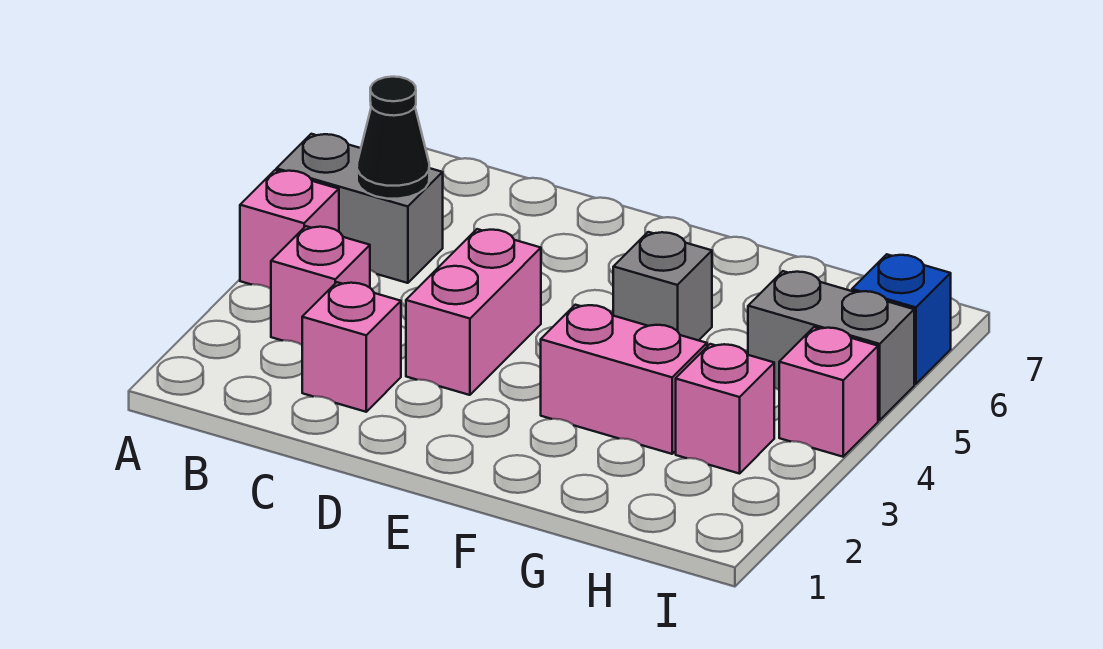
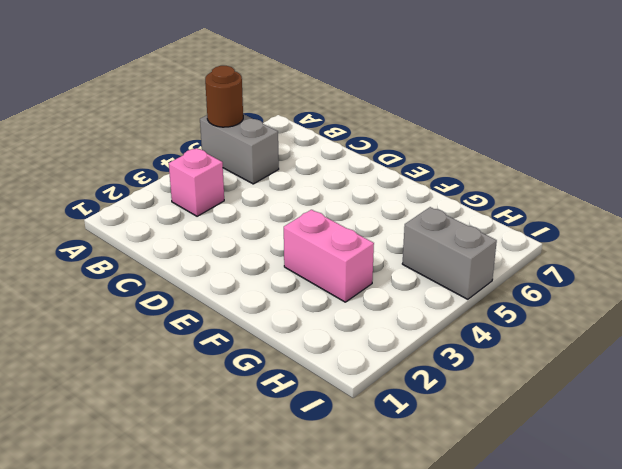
brown round brick A5 level 2 -> none
none -> pink brick A4 level 1
none -> pink brick C2 level 1
none -> pink brick D3:D4 level 1

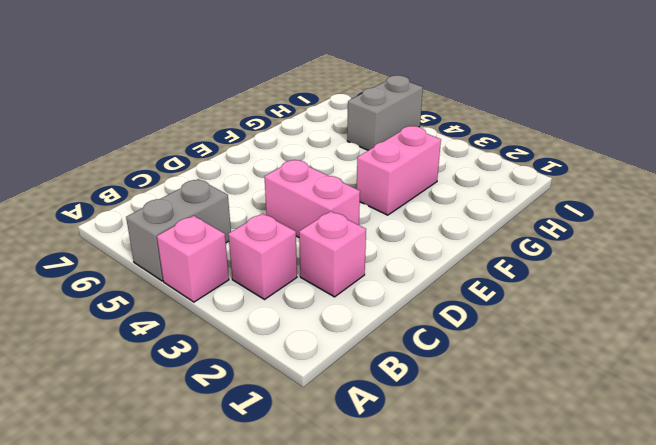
none -> grey brick F5 level 1
none -> pink brick H3 level 1
none -> pink brick I4 level 1

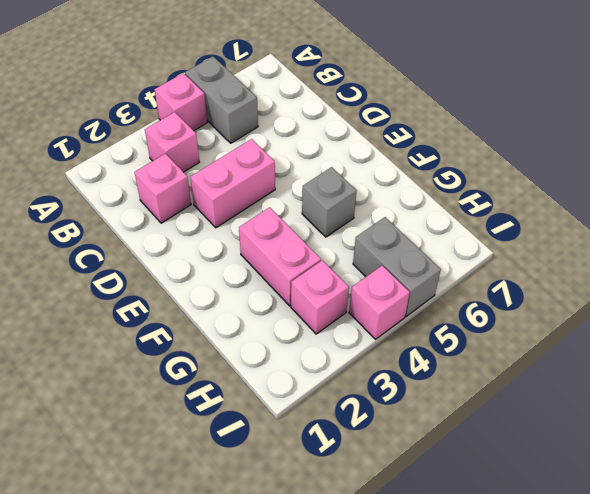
none -> blue brick I6 level 1
none -> black cone B5 level 2

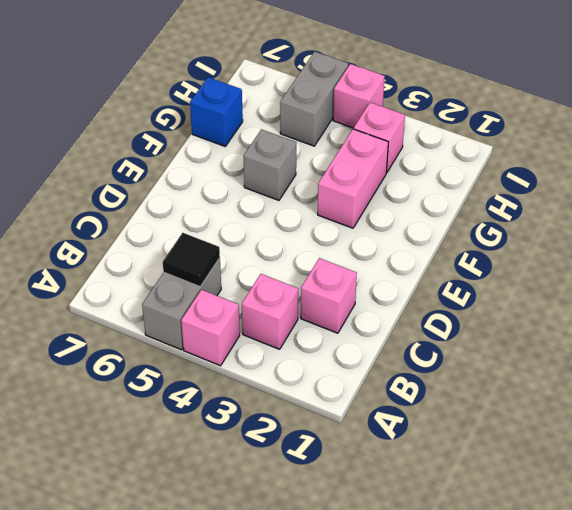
black tile B5 level 2 -> black cone B5 level 2
blue brick G7 level 1 -> blue brick I6 level 1
none -> pink brick D3:D4 level 1

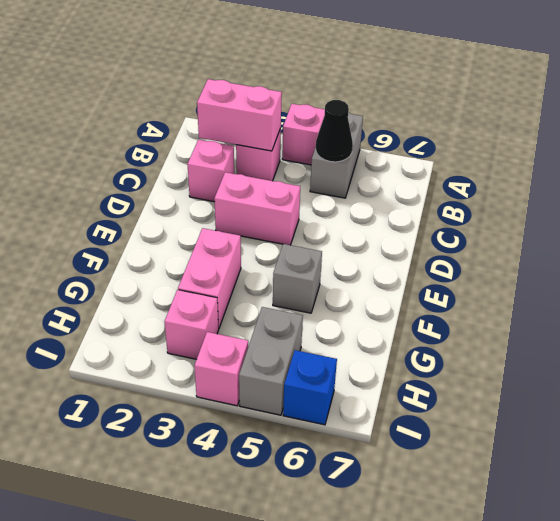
pink brick B2:B3 level 2 -> none

